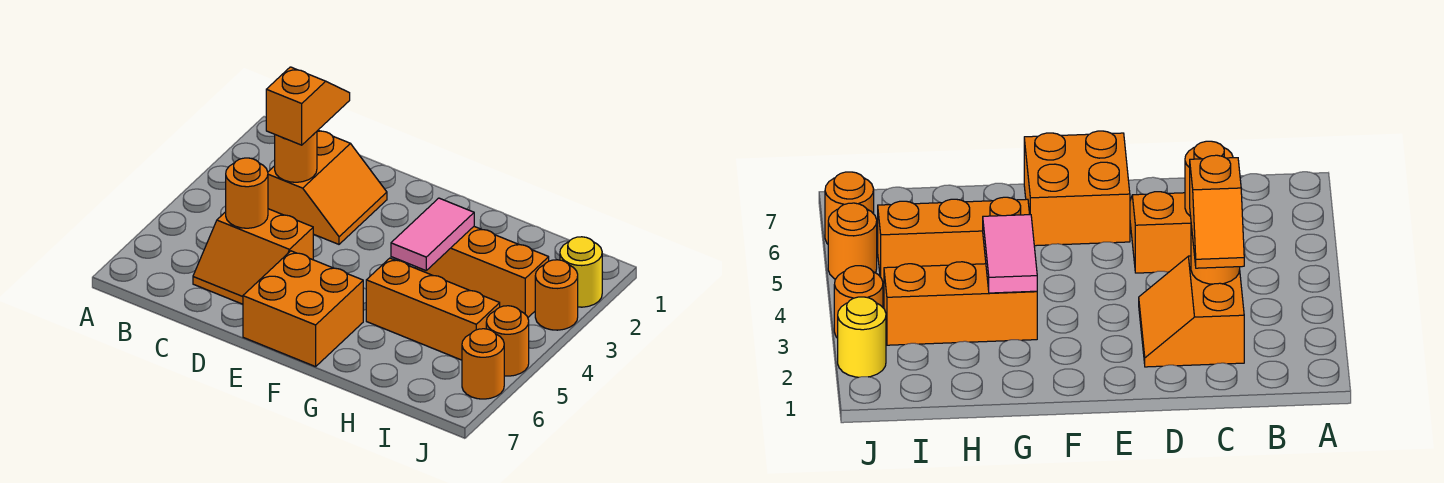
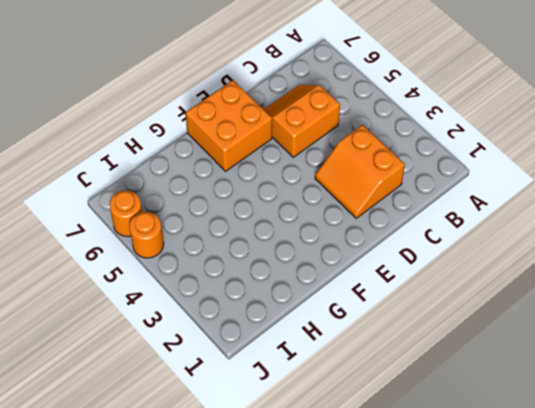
none -> orange brick G3:I3 level 1
none -> orange brick G5:I5 level 1
none -> yellow round brick J2 level 1

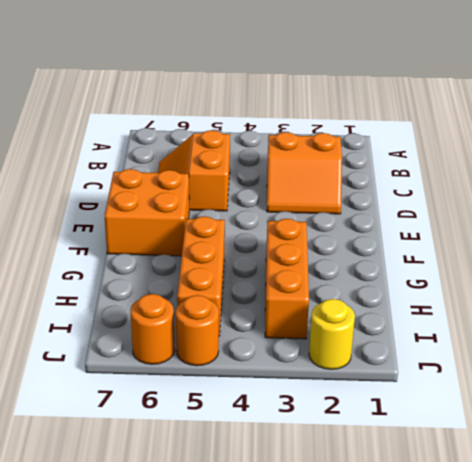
none -> orange round brick J3 level 1
none -> orange round brick C3 level 2
none -> orange round brick C5 level 2

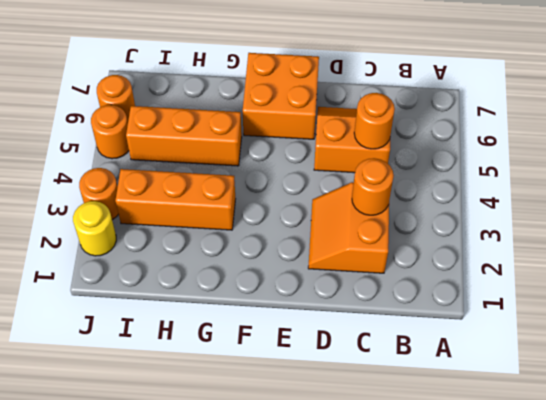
none -> pink tile G3:G4 level 2
none -> orange slope C2:C3 level 3 top 3

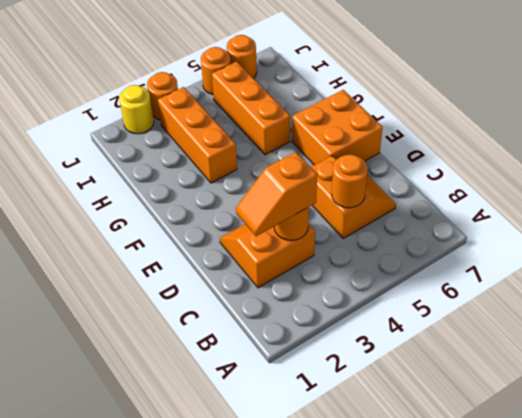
none -> pink tile G3:G4 level 2

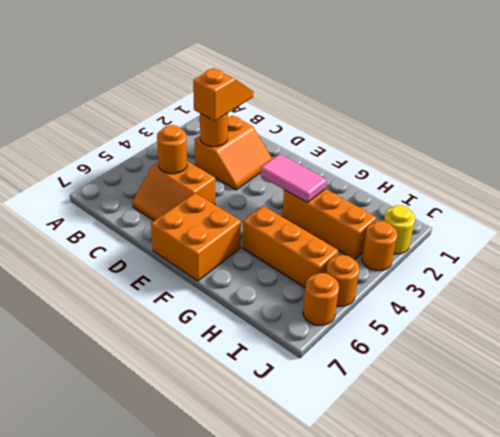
pink tile F3:G3 level 2 -> pink tile G3:G4 level 2

